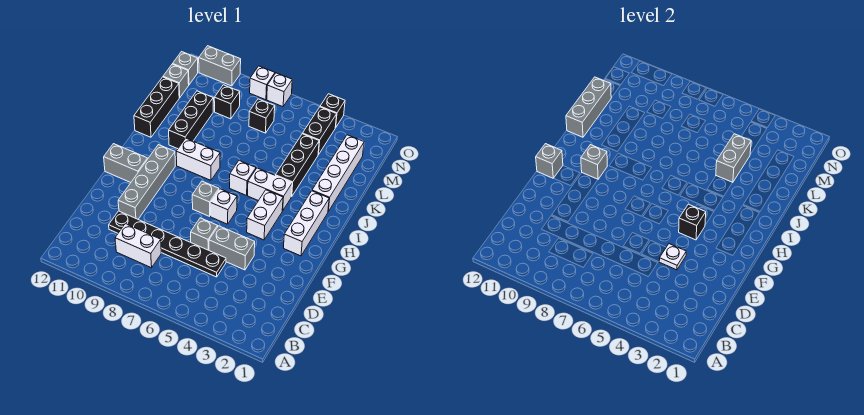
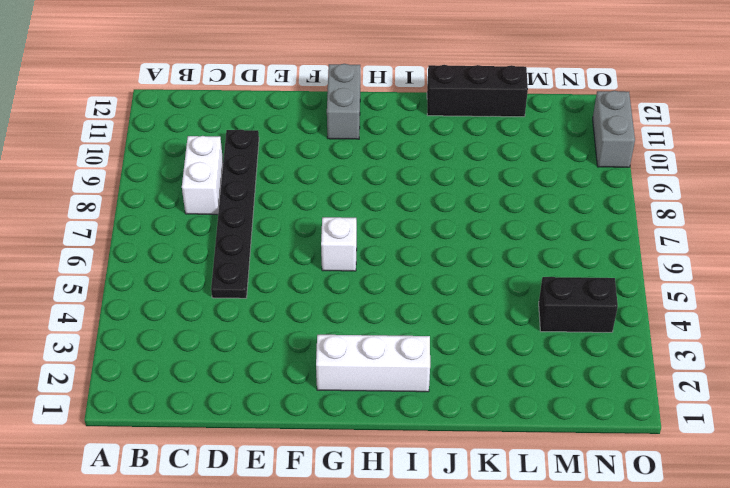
none -> grey brick E4:E5 level 1
none -> grey brick E6 level 1
none -> grey brick E10:H10 level 1
none -> white brick G4:H4 level 1

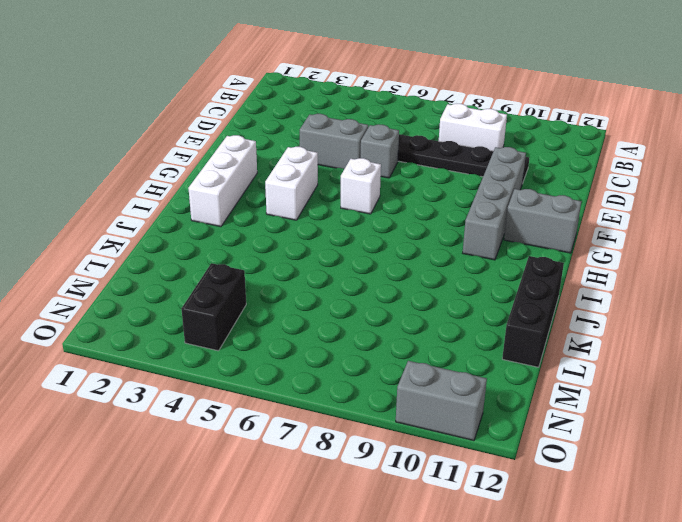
none -> grey brick G7 level 1
none -> white brick I4:I5 level 1
none -> white brick I6 level 1
none -> white brick I8:I9 level 1

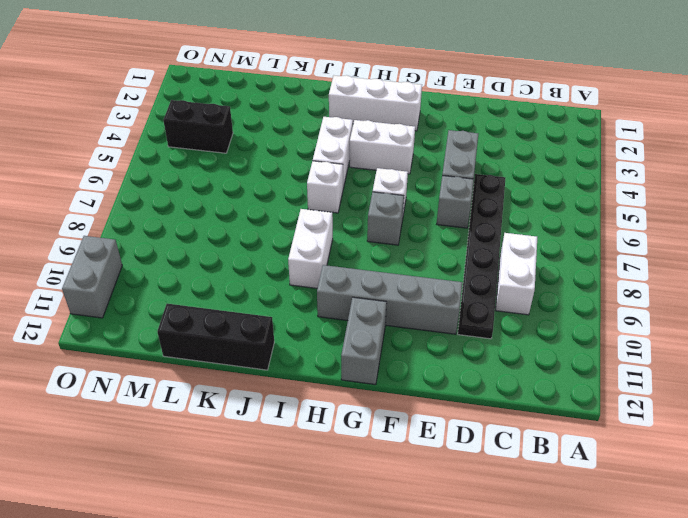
none -> white brick J2:M2 level 1
none -> black brick J4:L4 level 1
none -> black brick J10:L10 level 1
none -> black brick M7 level 1

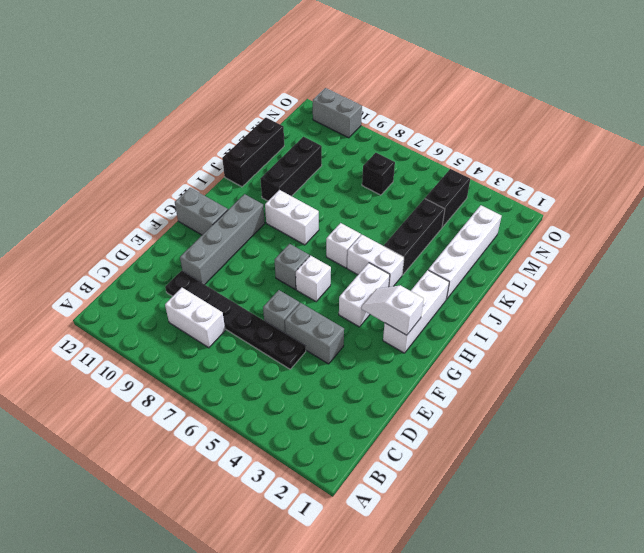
white slope G2:G3 level 2 top 2 -> none
none -> black brick M9 level 1
none -> grey brick M12 level 1
none -> grey brick N12 level 1
none -> black brick O4 level 1

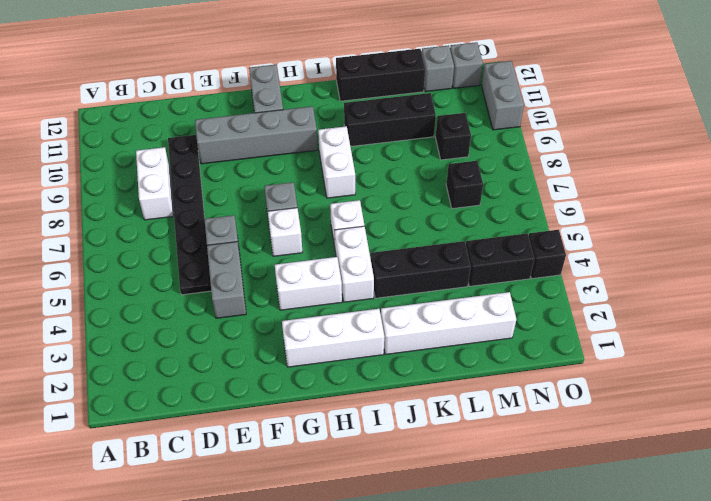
none -> white brick O7 level 1
none -> white brick O8 level 1
none -> white plate E4 level 2
none -> black brick G4 level 2

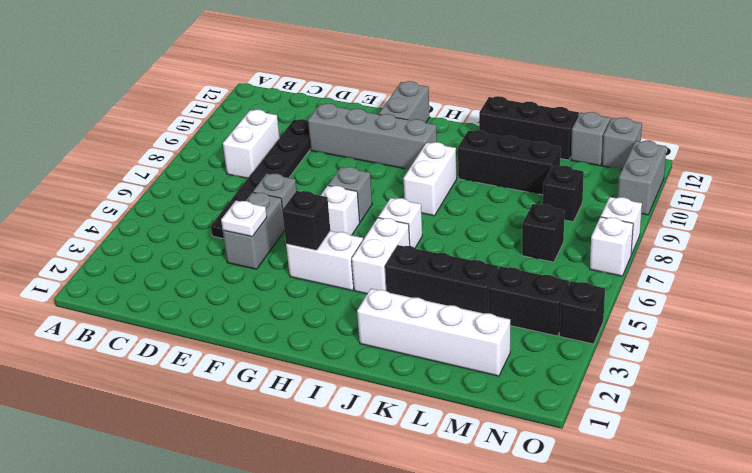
none -> white brick G2:I2 level 1
none -> grey brick G12 level 2
none -> grey brick H10 level 2
none -> grey brick J12:L12 level 2

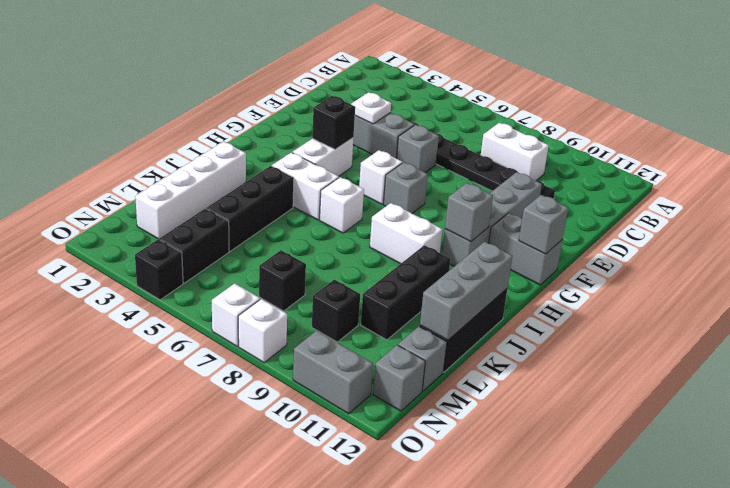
none -> white brick G2:I2 level 1
none -> grey brick K4:L4 level 2

